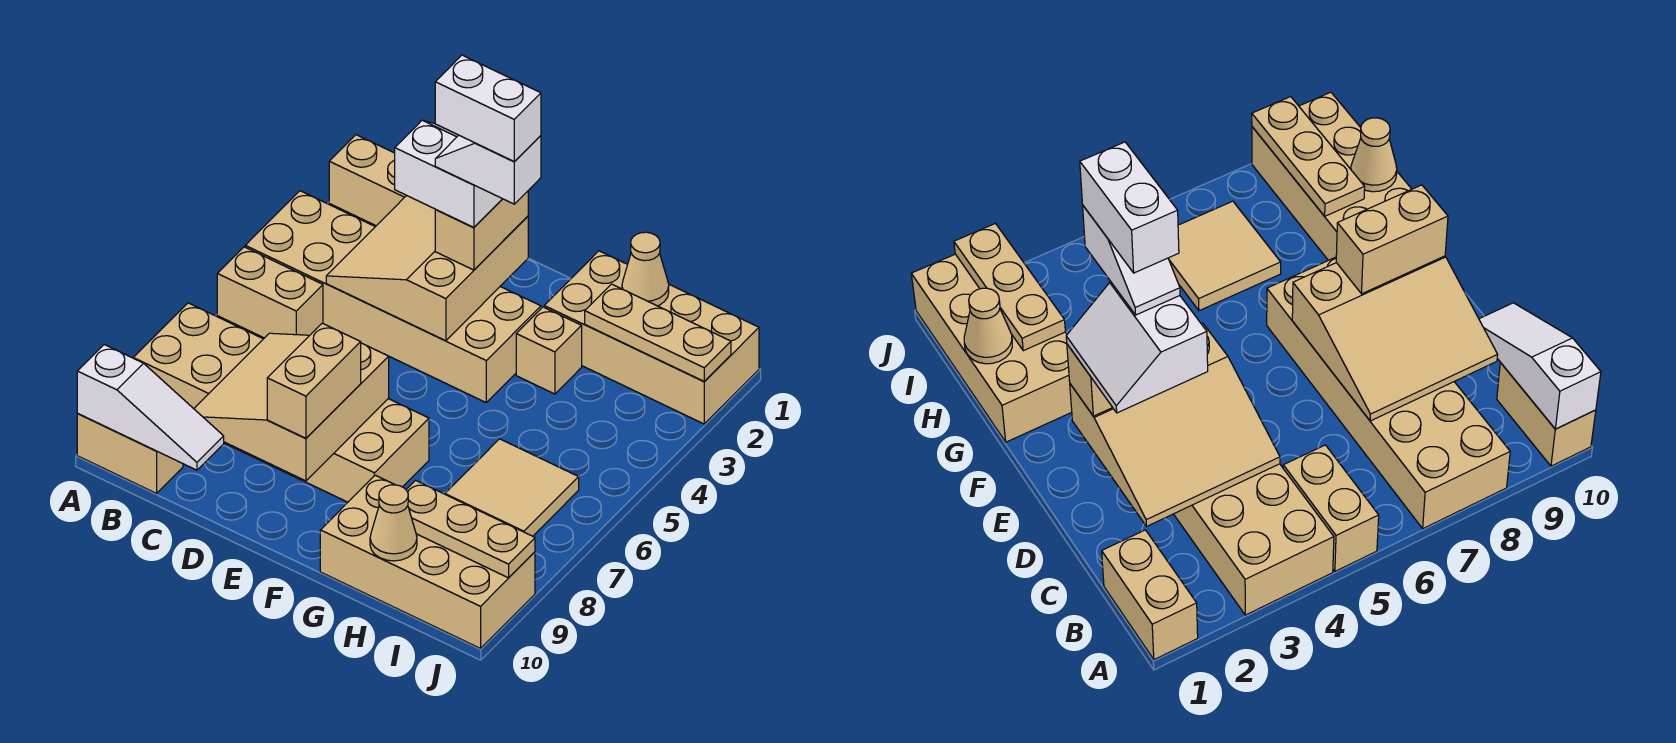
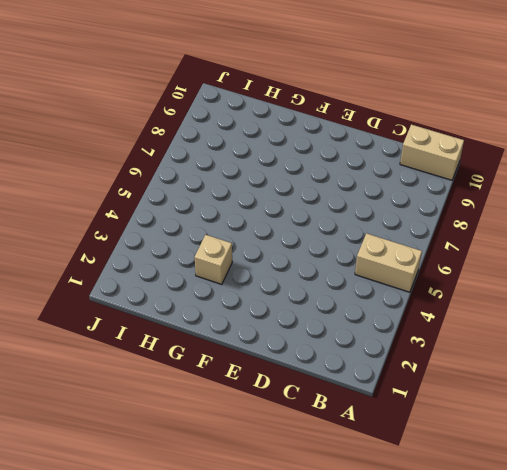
none -> tan brick A1:B1 level 1
none -> tan brick A3:F4 level 1
none -> tan brick A7:F8 level 1

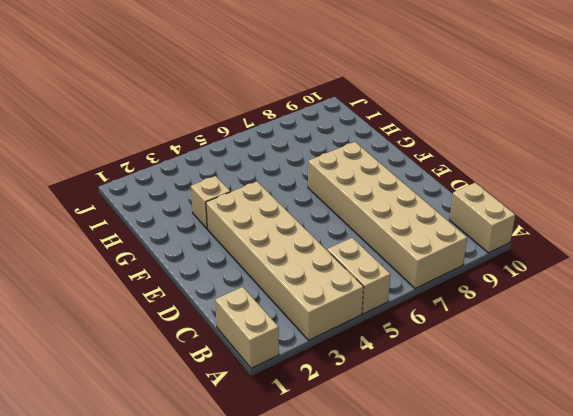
none -> tan brick G1:J2 level 1
none -> tan brick G9:J10 level 1
none -> tan tile H6:I7 level 1

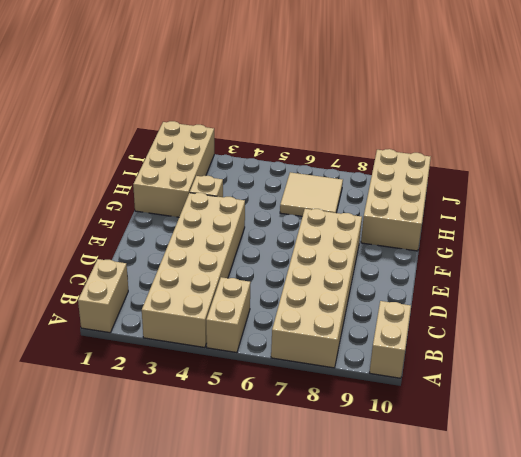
none -> white slope A10:C10 level 2 top A
none -> tan slope C2:E4 level 2 top E
none -> tan slope C7:E9 level 2 top E

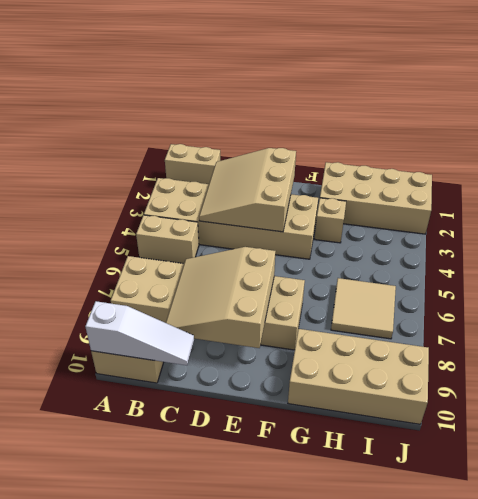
none -> tan cone H1 level 2
none -> tan plate H2:J2 level 2
none -> tan plate H9:J9 level 2

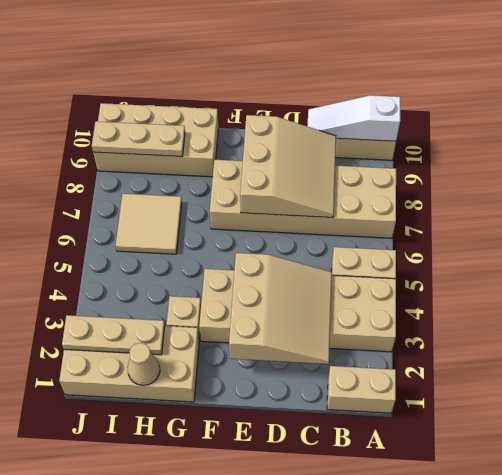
none -> tan cone H10 level 2
none -> tan brick E2:E3 level 3
none -> tan brick E8:E9 level 3

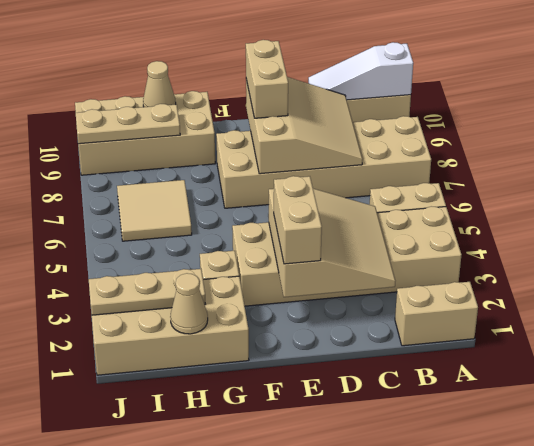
none -> white slope D2:E3 level 4 top 3
none -> white slope E3:F3 level 5 top F
none -> white brick E3:F3 level 6

